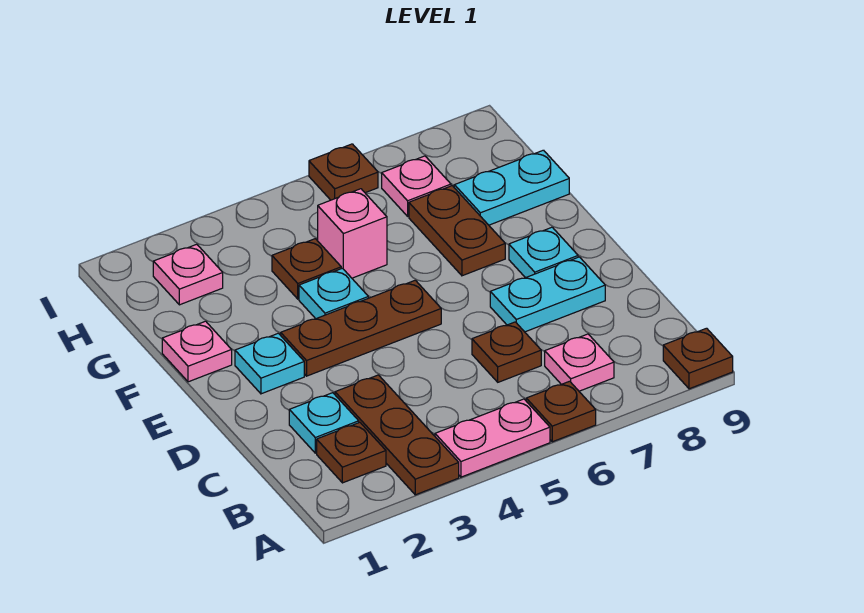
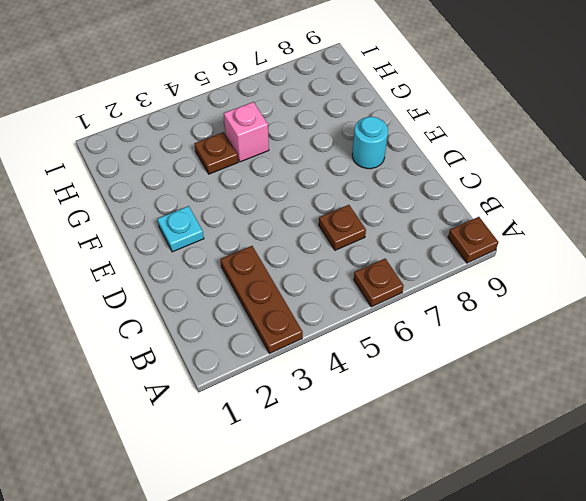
cyan round brick E8 level 1 -> cyan plate E8 level 1
none -> pink plate A4:A5 level 1
none -> brown plate B2 level 1
none -> pink plate B7 level 1

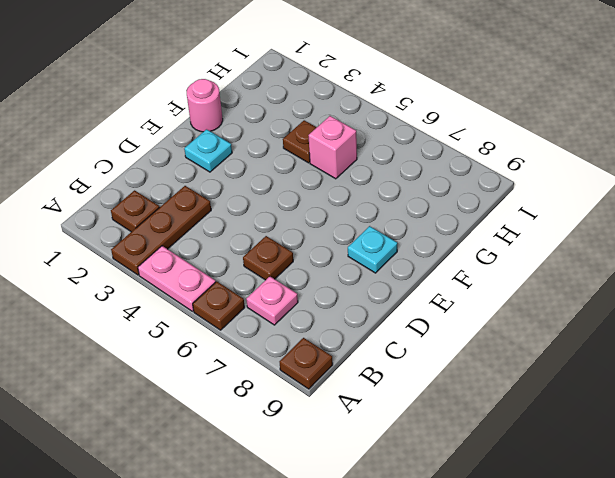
pink round brick F1 level 1 -> pink plate F1 level 1
none -> cyan plate C2 level 1
none -> cyan plate D7:D8 level 1
none -> brown plate E3:E5 level 1

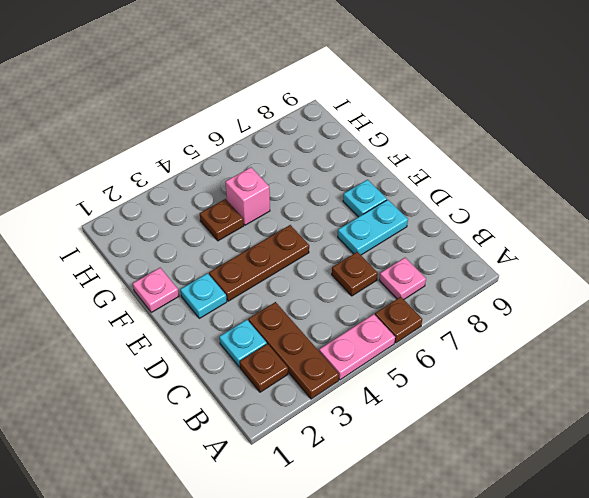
none -> brown plate A9 level 1
none -> cyan plate F4 level 1
none -> brown plate F7:G7 level 1

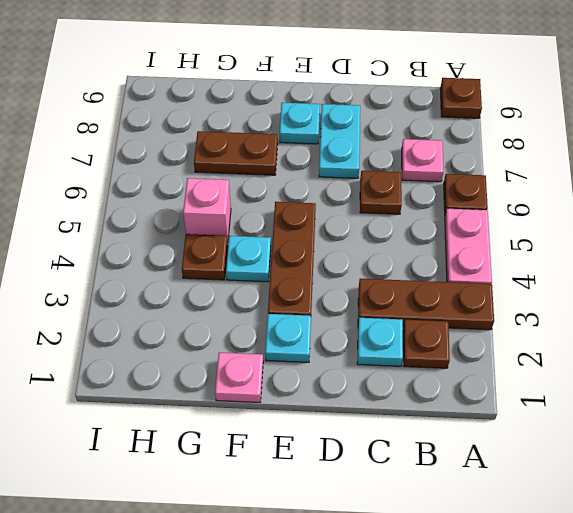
none -> cyan plate G8:G9 level 1
none -> pink plate H2 level 1
none -> pink plate H7 level 1

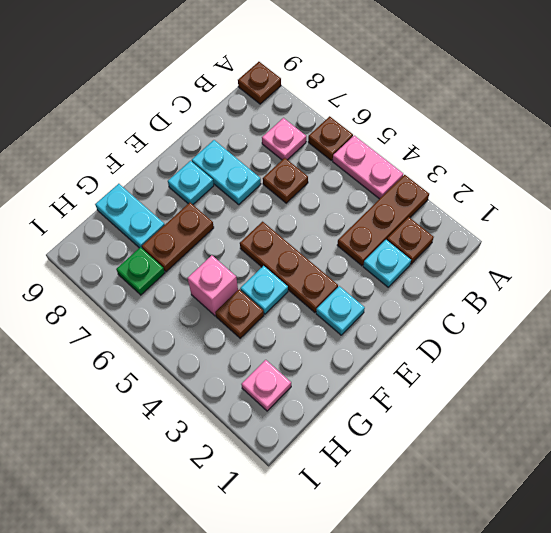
green plate H7 level 1 -> pink plate H7 level 1
none -> pink plate F1 level 1
none -> brown plate I6 level 1

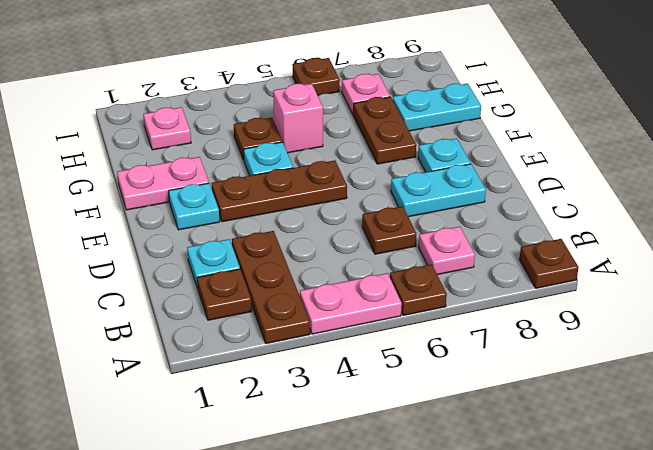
pink plate F1:F2 level 1 -> pink plate F1 level 1

